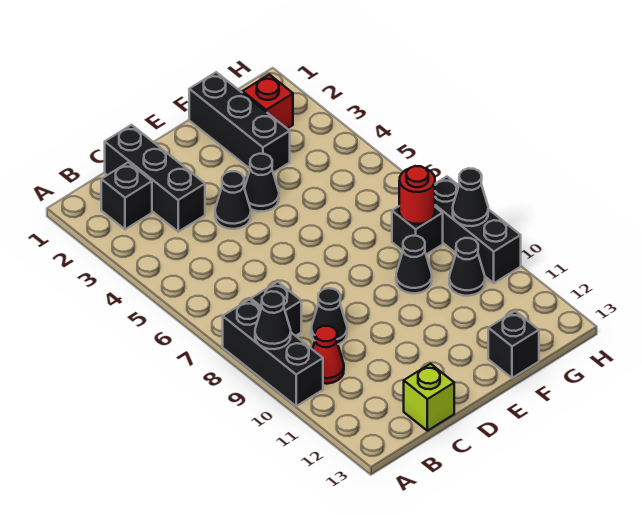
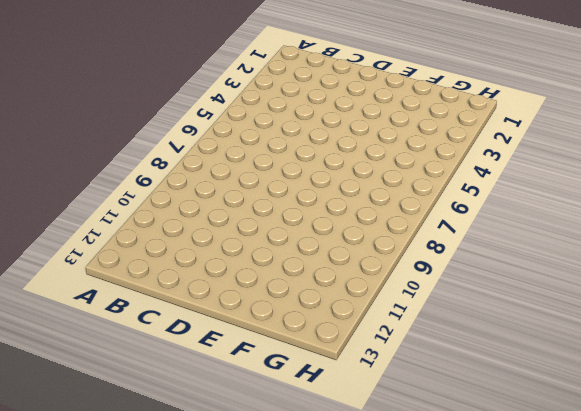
none -> black brick A8:A10 level 1
none -> black brick B2 level 1
none -> black brick B8 level 1

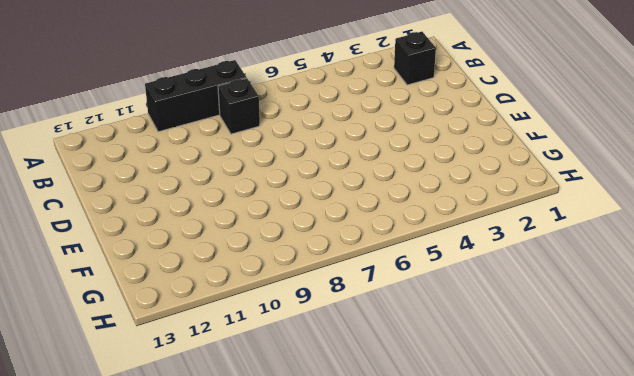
none -> red cone B10 level 1
none -> black brick C1:C3 level 1
none -> black cone C9 level 1

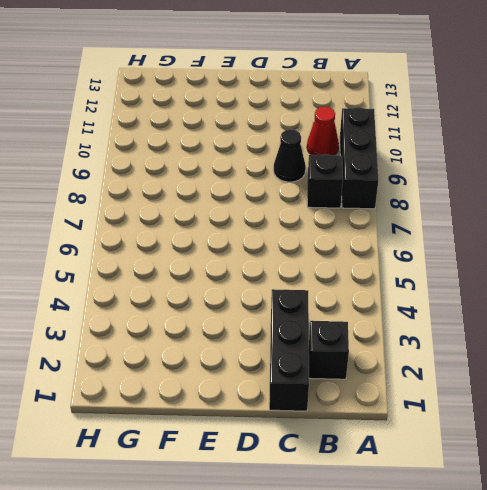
none -> lime brick C13 level 1
none -> black cone D4 level 1
none -> black cone E4 level 1

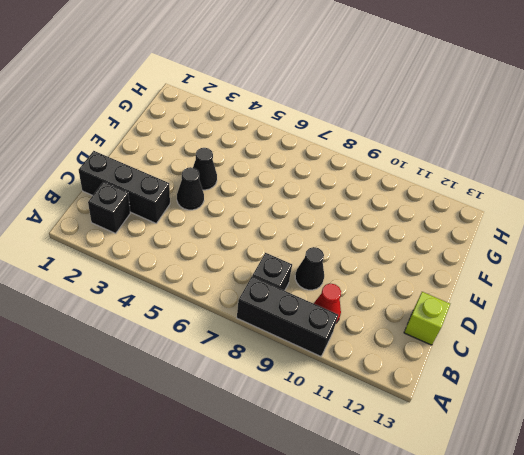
none -> black brick F1:F3 level 1
none -> black cone F9 level 1
none -> black brick F13 level 1

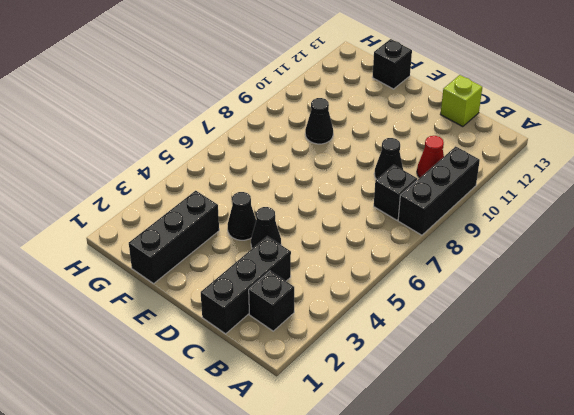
none -> red brick G2 level 1
none -> black brick G8 level 1
none -> black cone G10 level 1

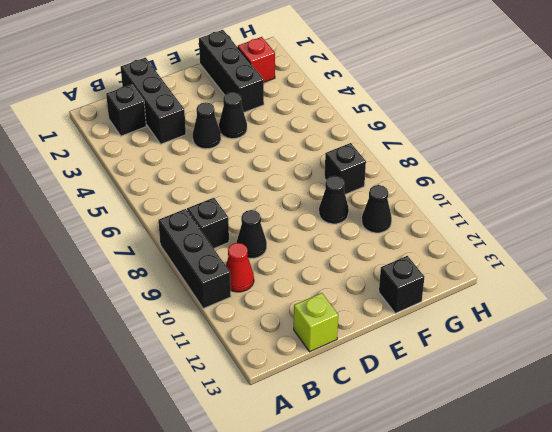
none -> black brick H8:H10 level 1
none -> black cone A9 level 2
none -> red round brick G8 level 2

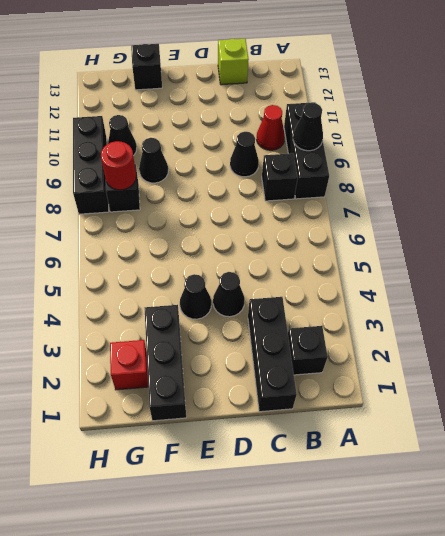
none -> black cone H9 level 2

